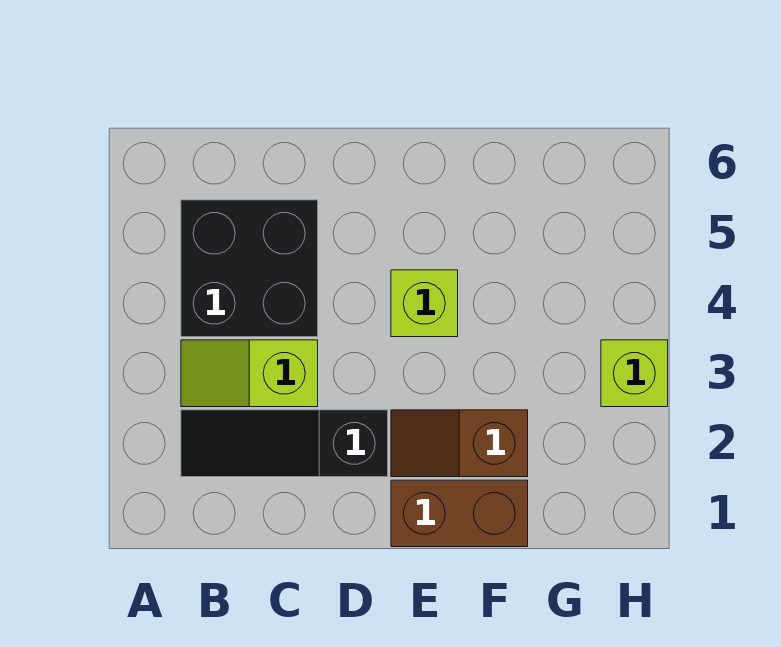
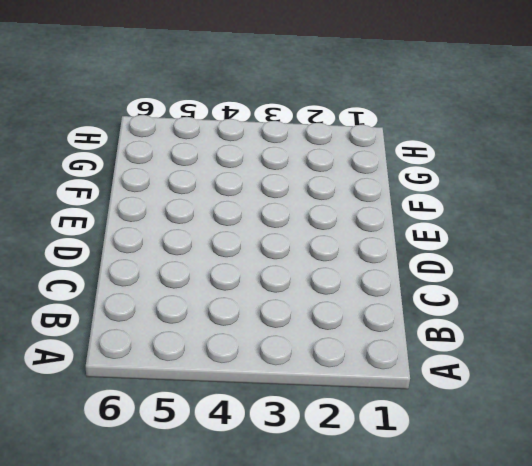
none -> black slope B2:D2 level 1 top D
none -> lime slope B3:C3 level 1 top C

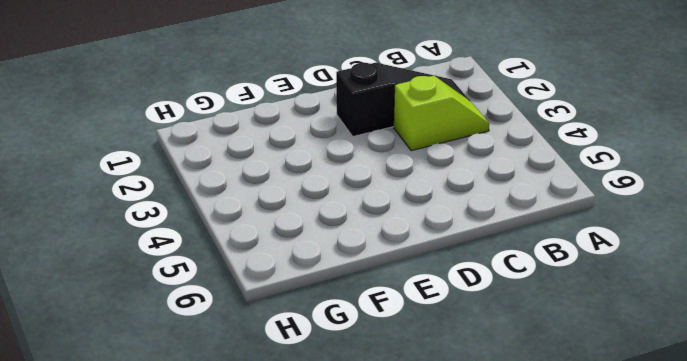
none -> black brick B4:C5 level 1
none -> brown brick E1:F1 level 1

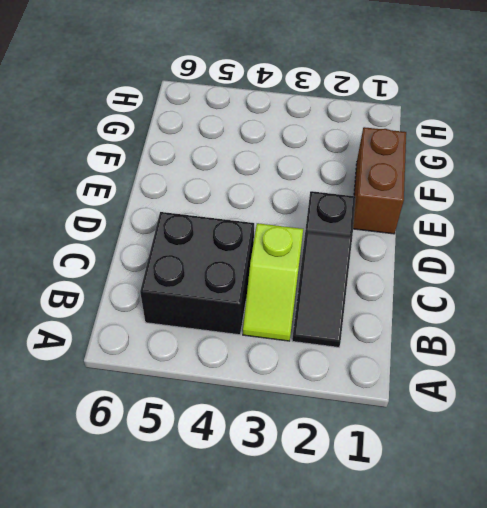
none -> brown slope E2:F2 level 1 top F
none -> lime brick E4 level 1

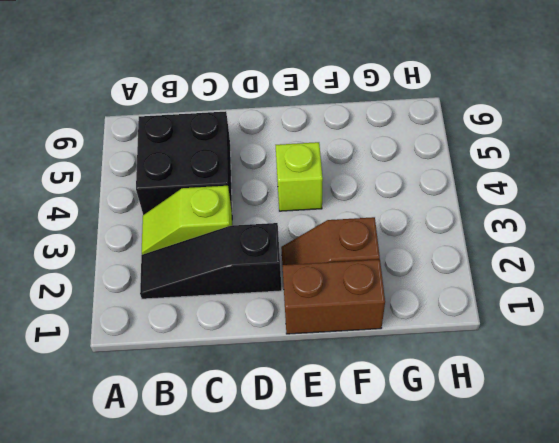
none -> lime brick H3 level 1

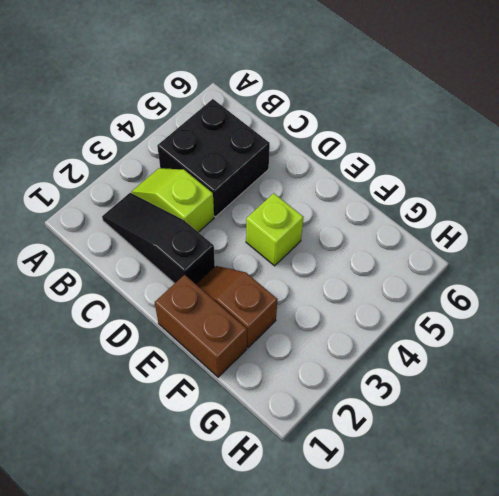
none -> lime brick H3 level 1

